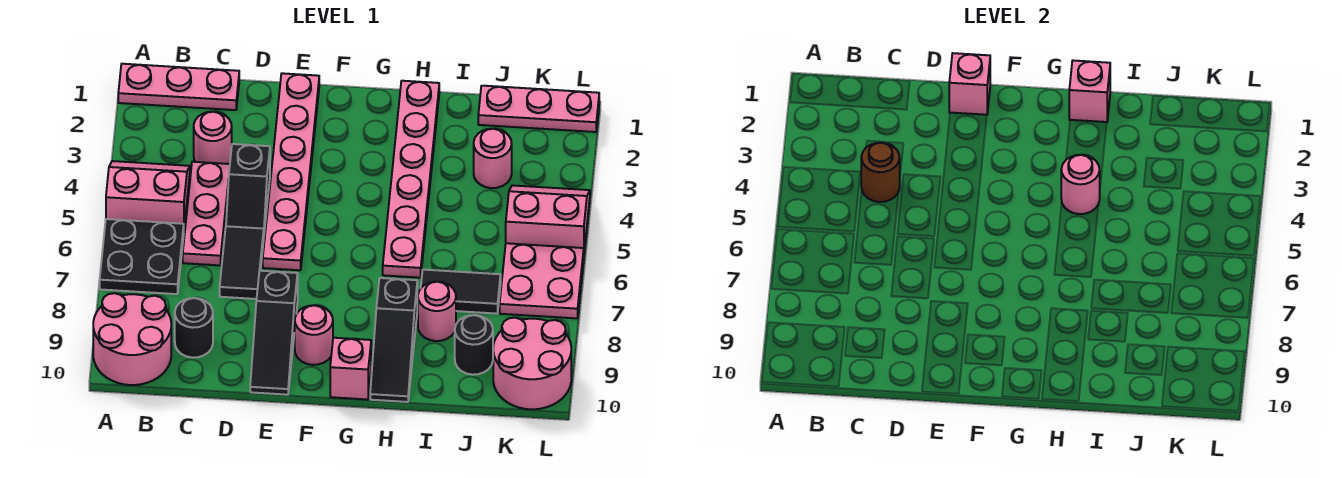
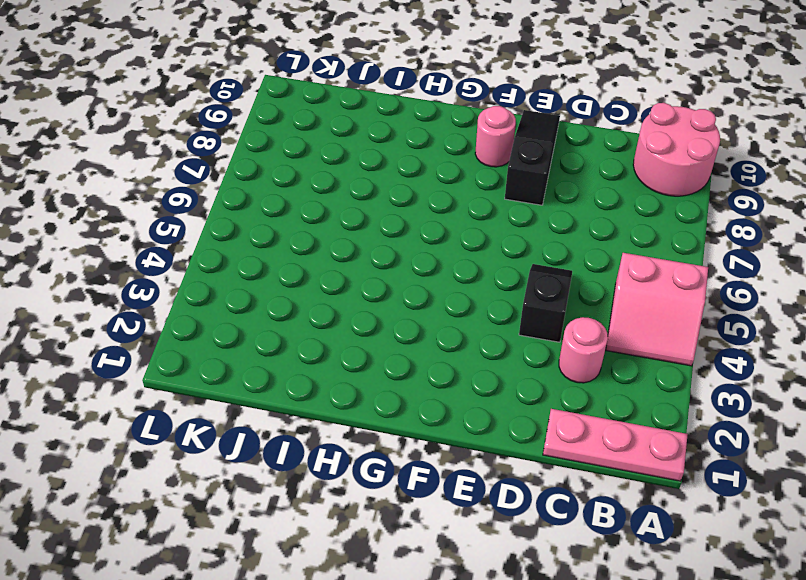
none -> black plate A6:B7 level 1
none -> pink plate C4:C6 level 1
none -> black round brick C9 level 1

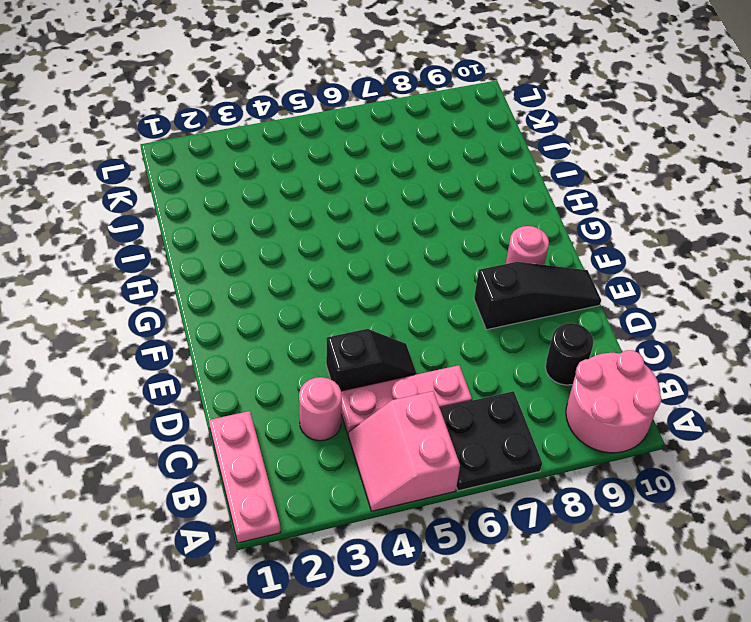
none -> black tile D6:D7 level 1
none -> pink plate E1:E6 level 1
none -> pink brick G10 level 1

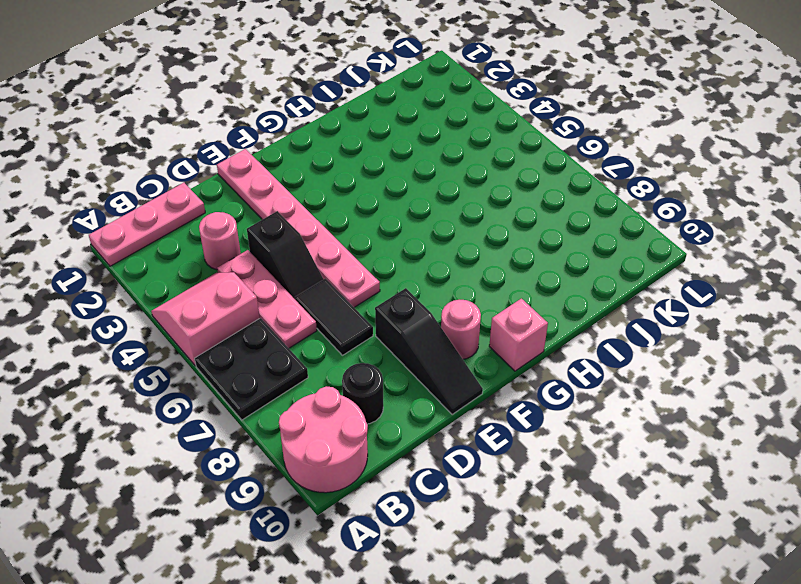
none -> pink plate H1:H6 level 1
none -> black slope H8:H10 level 1 top 8
none -> black tile I7:J7 level 1

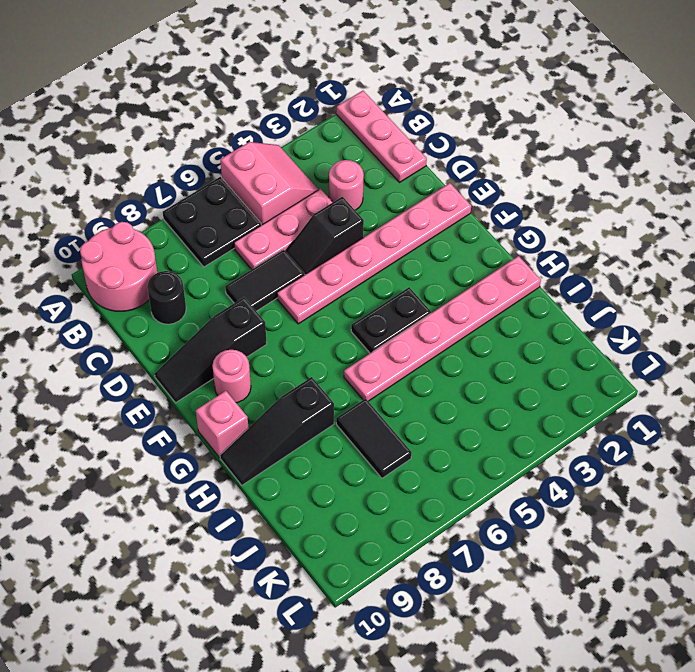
black plate G4:G5 level 1 -> none
none -> pink round brick I8 level 1
none -> pink plate J1:L1 level 1
none -> pink round brick J3 level 1

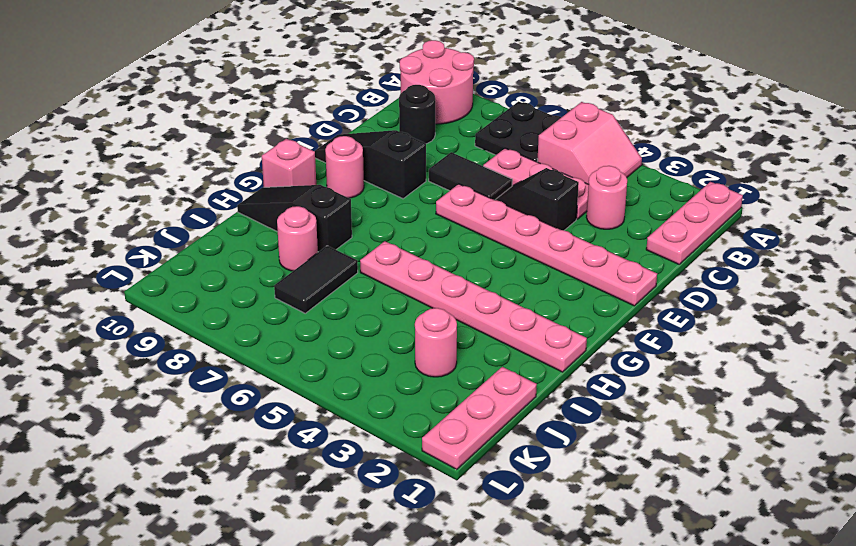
none -> black round brick J9 level 1
none -> pink slope K4:L5 level 1 top 5
none -> pink plate K6:L7 level 1

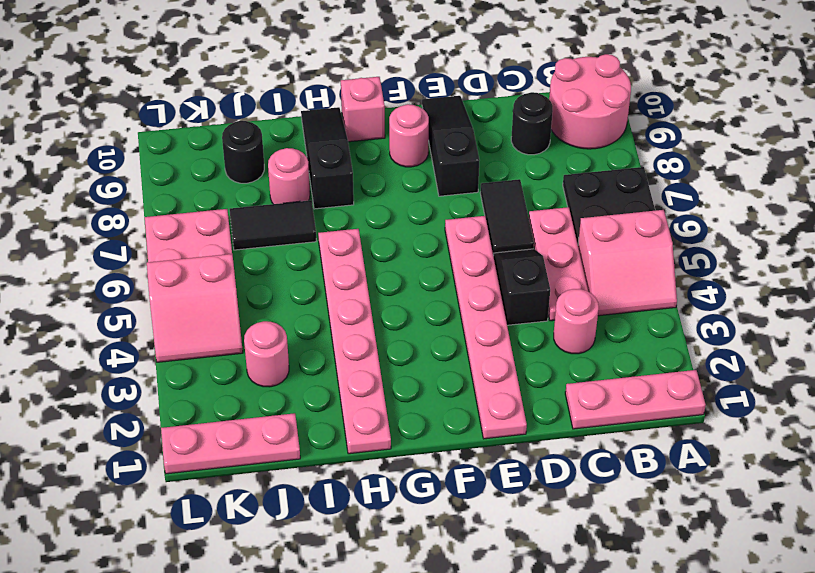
none -> pink round brick K9:L10 level 1
none -> brown round brick C4 level 2
none -> pink brick E1 level 2

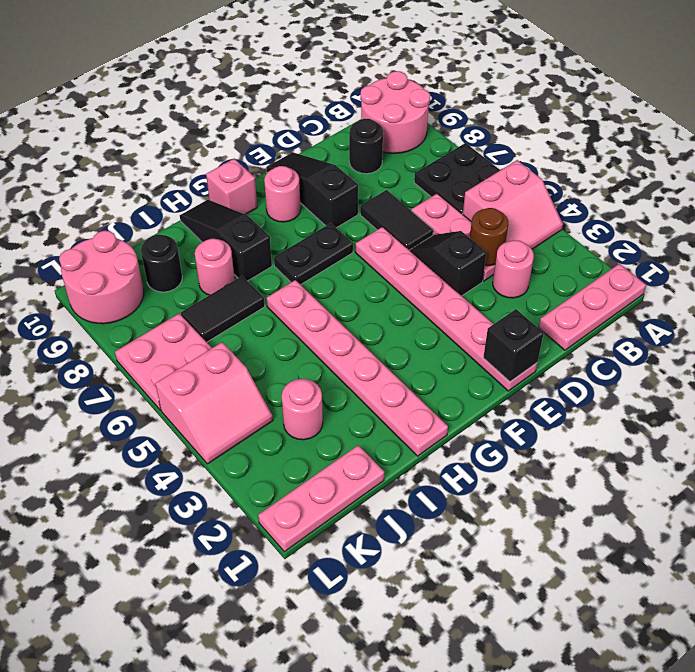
black brick E1 level 2 -> pink brick E1 level 2
black plate F7:G7 level 1 -> none
none -> pink brick H1 level 2
none -> pink round brick H4 level 2

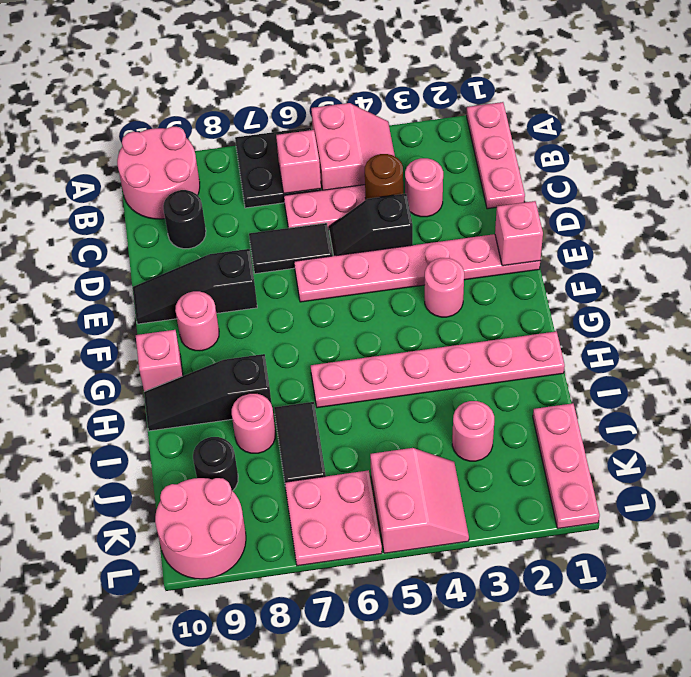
pink brick B6 level 2 -> pink brick H1 level 2
pink round brick F3 level 1 -> pink round brick H4 level 2

